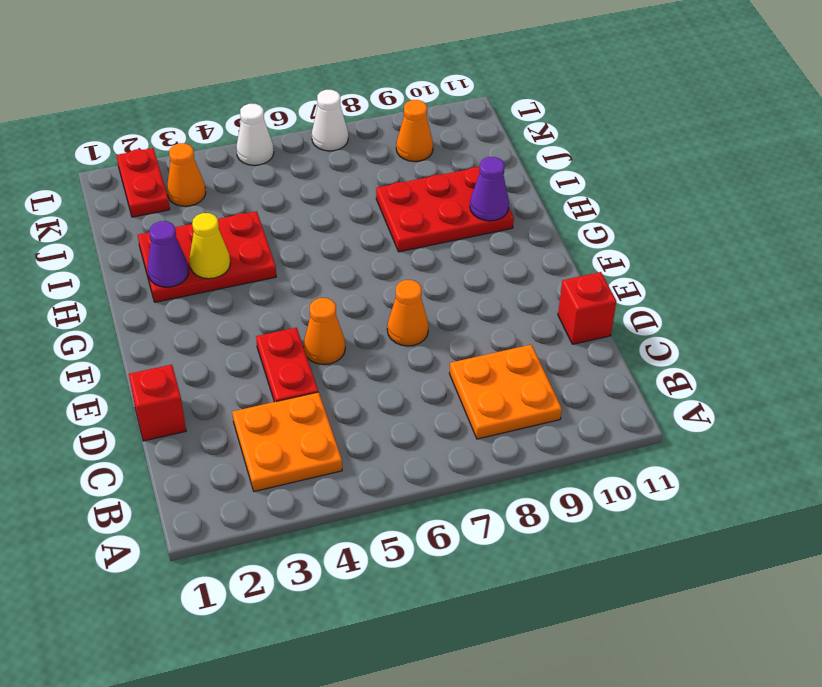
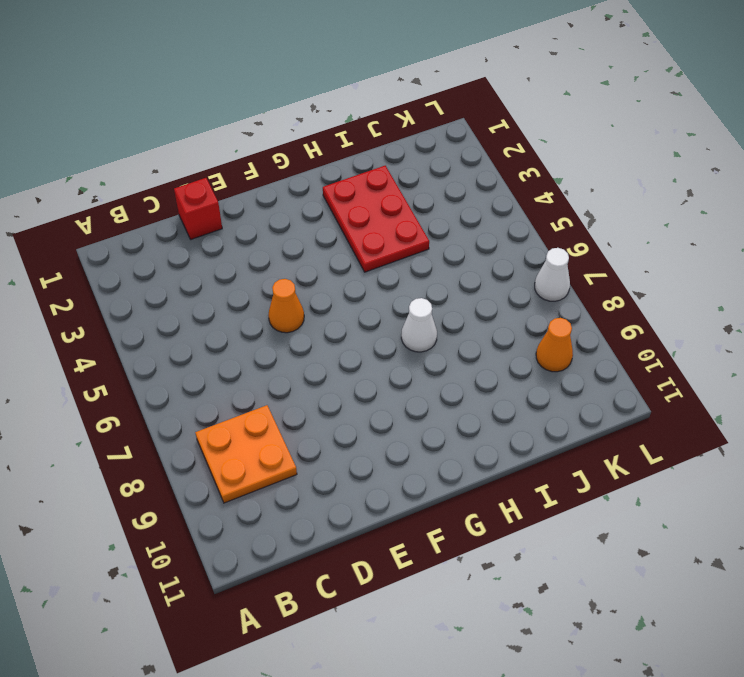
white cone H7 level 1 -> white cone L5 level 1
none -> orange plate B3:C4 level 1
none -> red plate D4:E4 level 1
none -> red brick D11 level 1

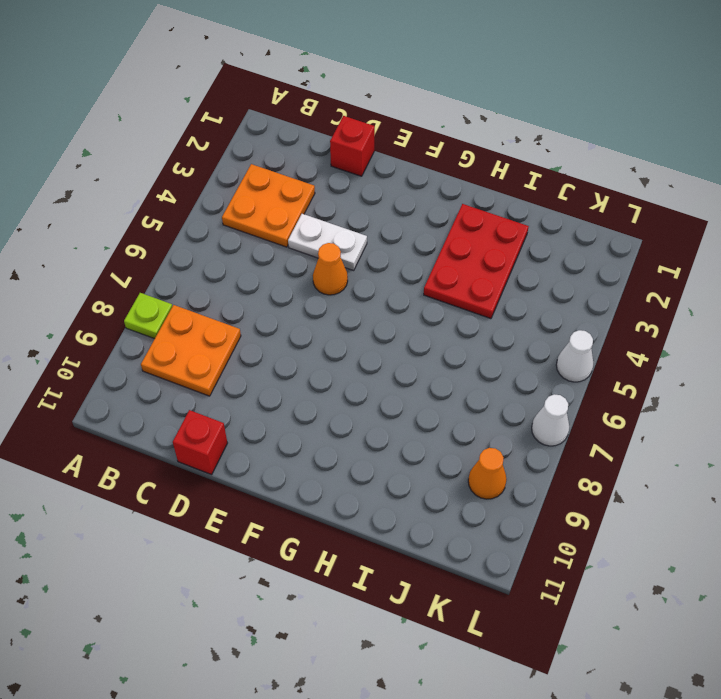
lime plate A8 level 1 -> none
white plate D4:E4 level 1 -> red plate D4:E4 level 1
none -> orange cone E7 level 1
none -> red plate H8:I10 level 1
none -> red plate K2:L2 level 1

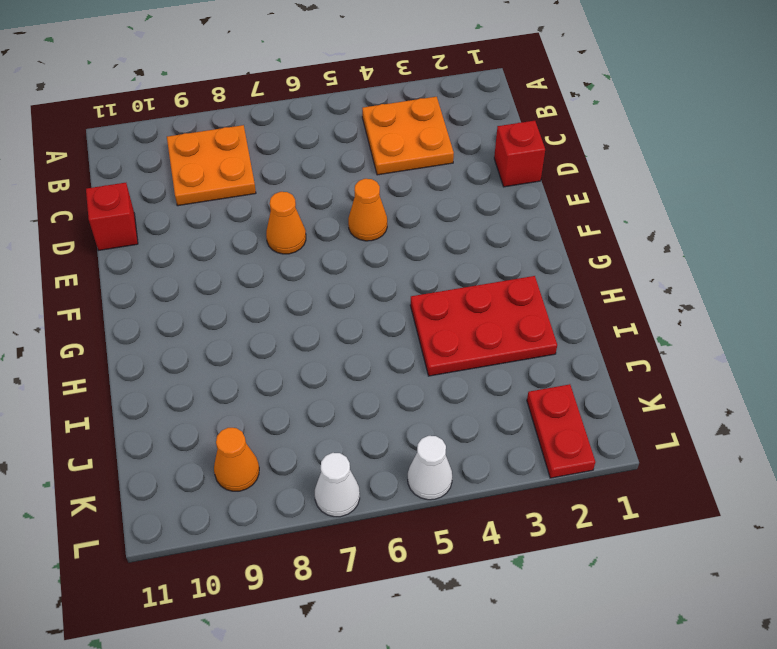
none -> red plate D4:E4 level 1
none -> red plate H8:I10 level 1
none -> orange cone K3 level 1

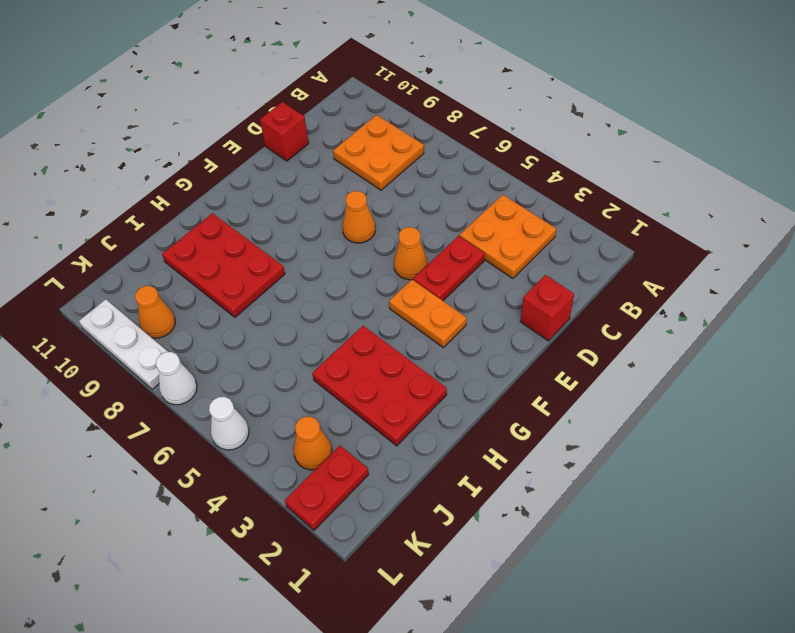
orange plate F3:F4 level 1 -> none
white plate L8:L10 level 1 -> none
none -> purple cone H2 level 2
none -> yellow cone H3 level 2
none -> purple cone H10 level 2

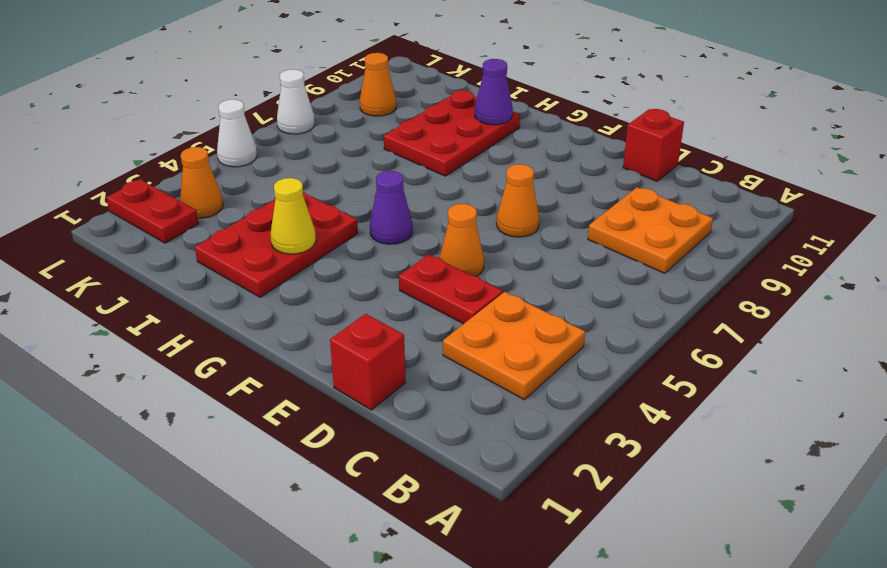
purple cone G5 level 1 -> purple cone H2 level 2

